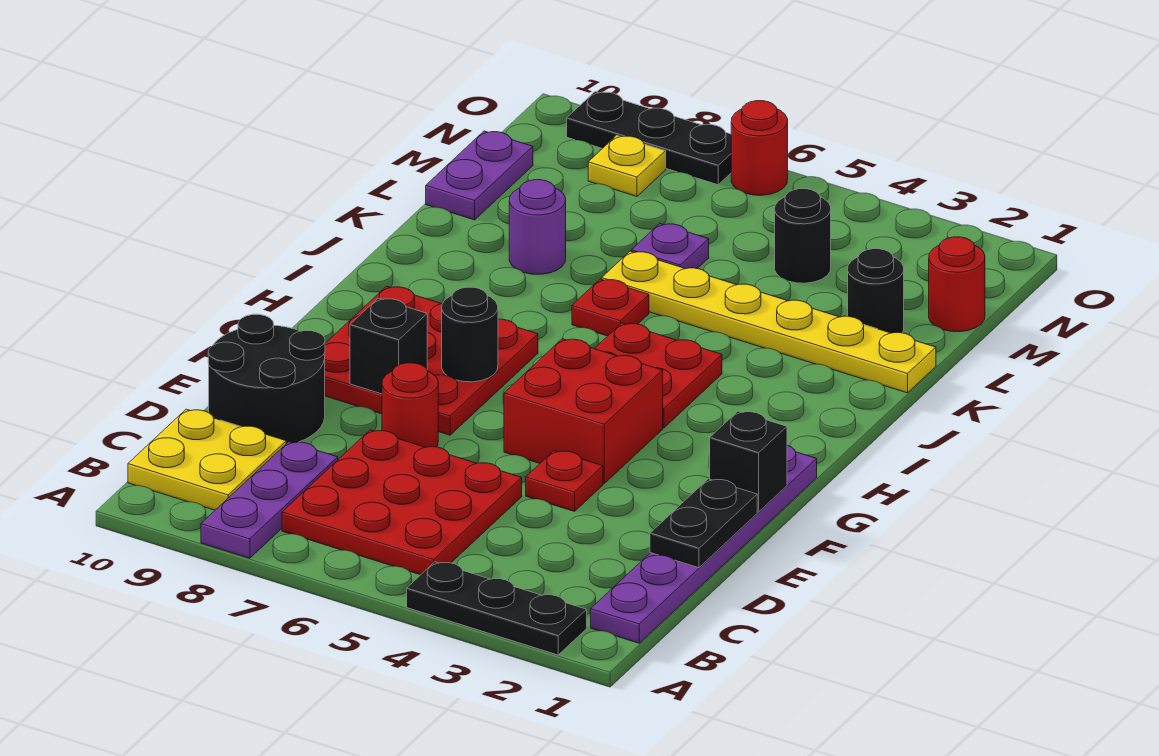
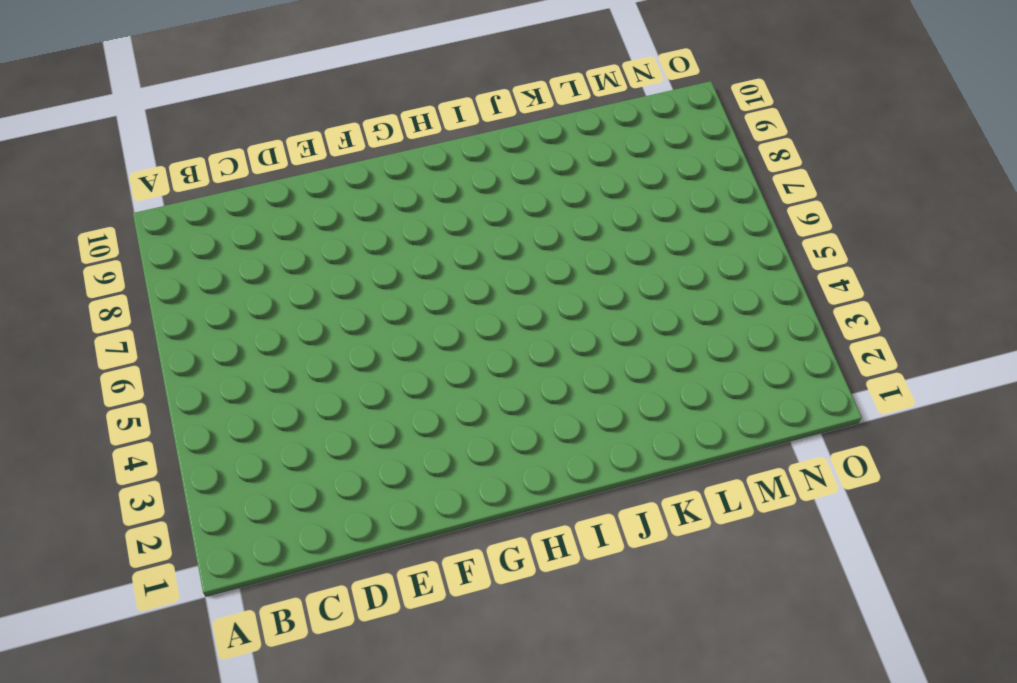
none -> black plate A2:A4 level 1
none -> purple plate A8:C8 level 1
none -> purple plate B1:G1 level 1

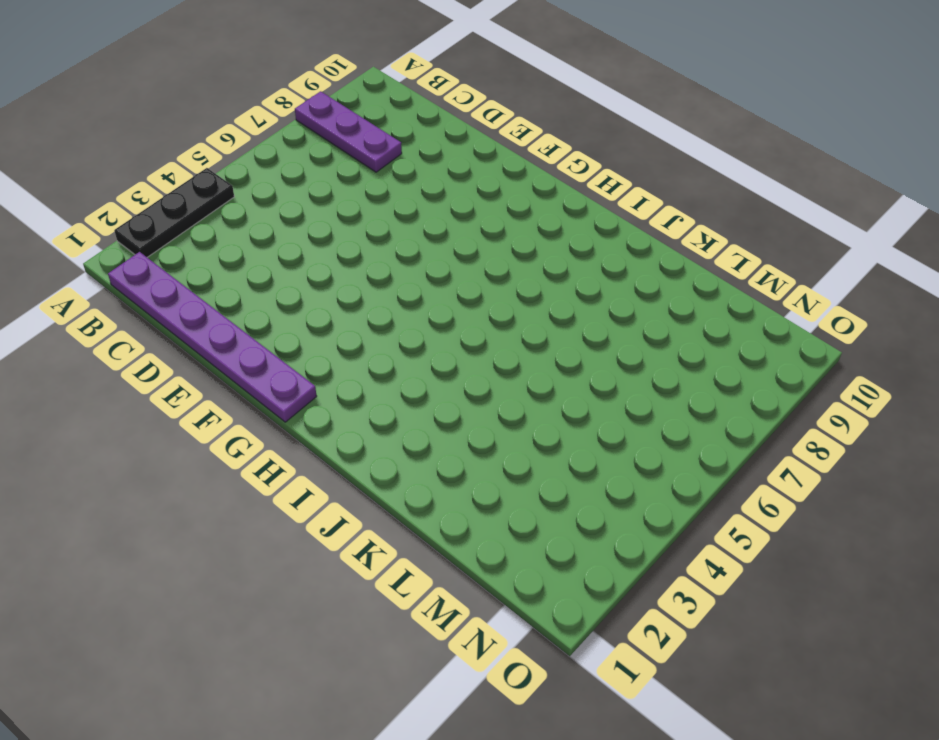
none -> red plate B5:D7 level 1
none -> yellow plate B9:C10 level 1
none -> black round brick D9:E10 level 1

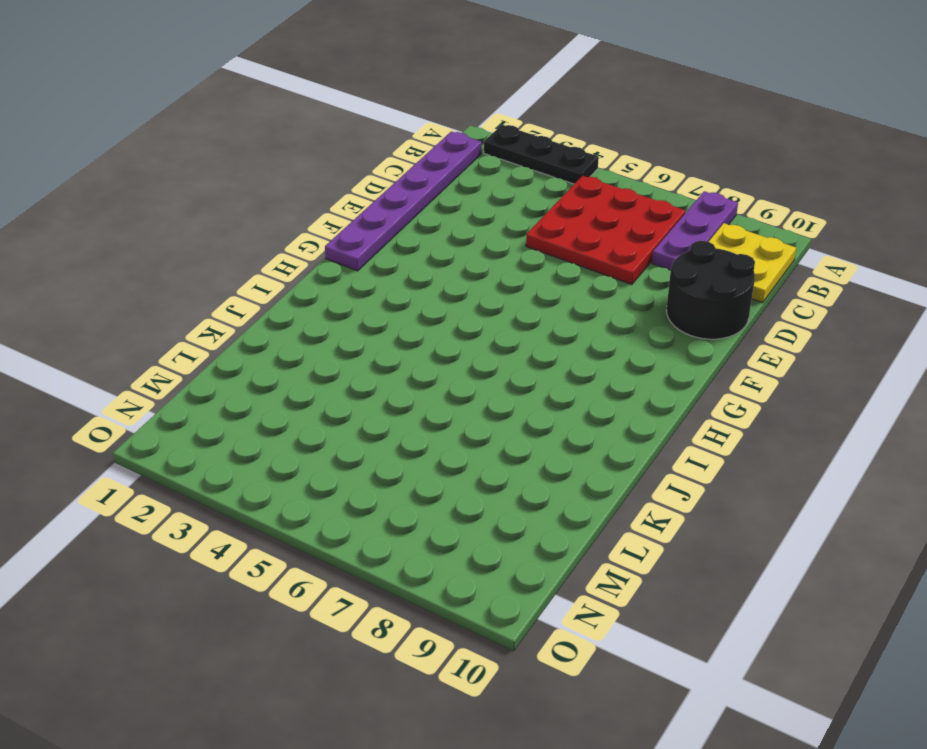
none -> red plate E4 level 1
none -> red round brick E7 level 1
none -> red brick F4:G5 level 1

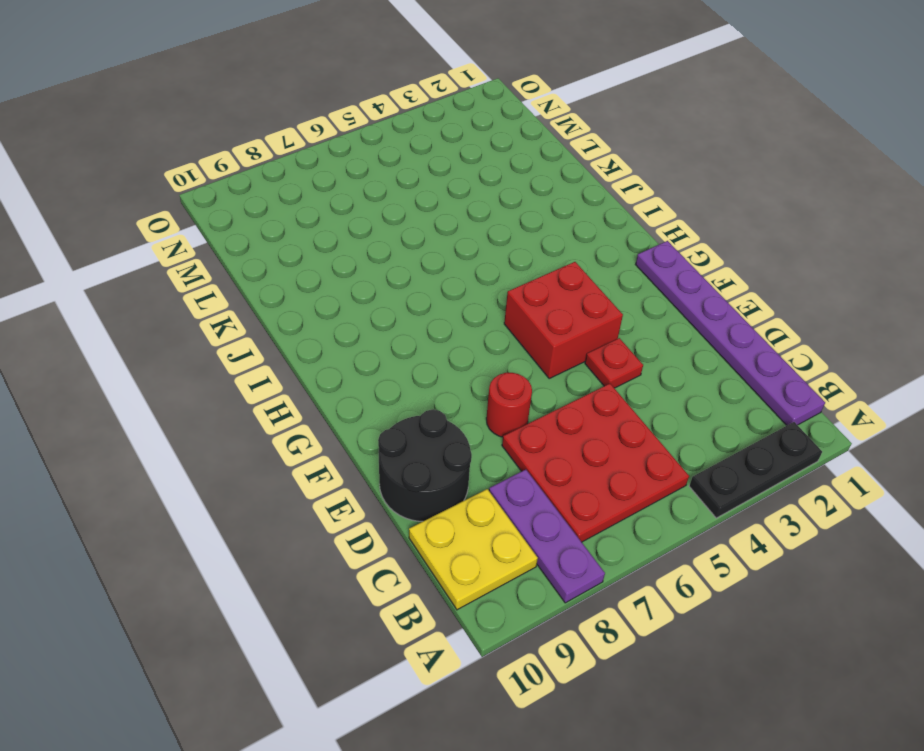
none -> red plate F7:H9 level 1
none -> red plate H4:I5 level 1
none -> red plate J6 level 1

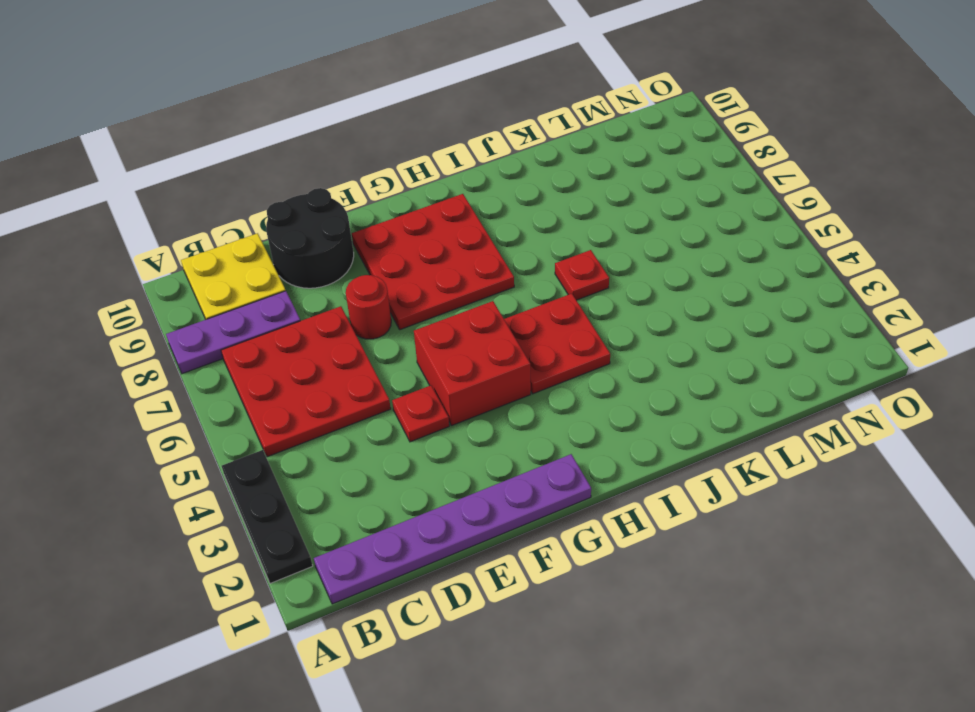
none -> yellow plate K1:K6 level 1
none -> purple round brick K8 level 1
none -> black round brick L2 level 1

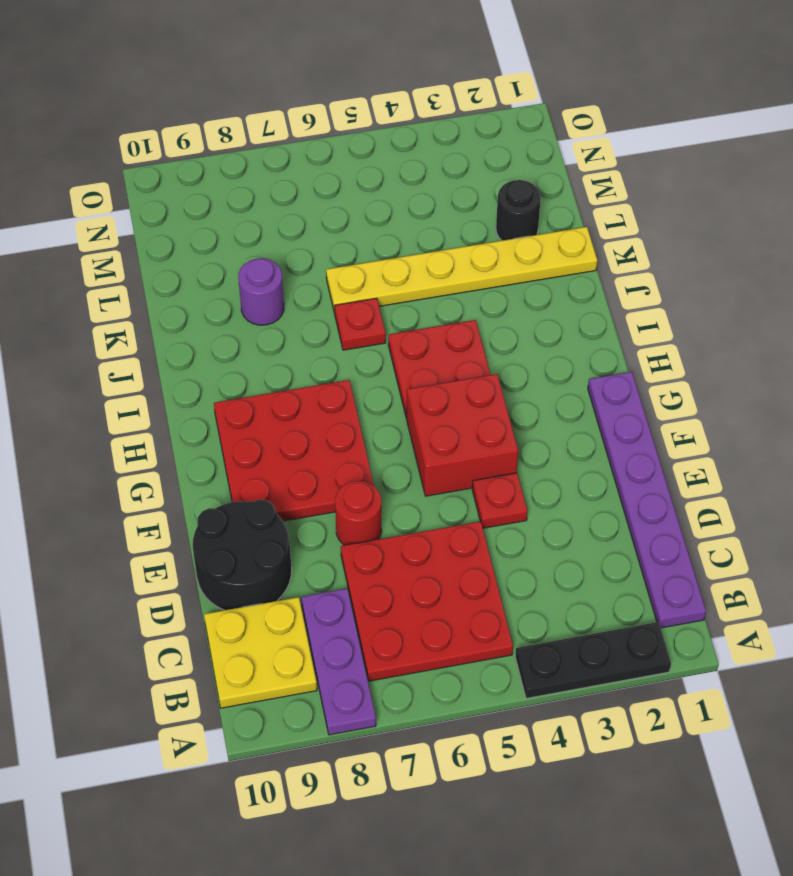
none -> purple plate L6 level 1
none -> purple plate L10:M10 level 1
none -> red round brick M1 level 1

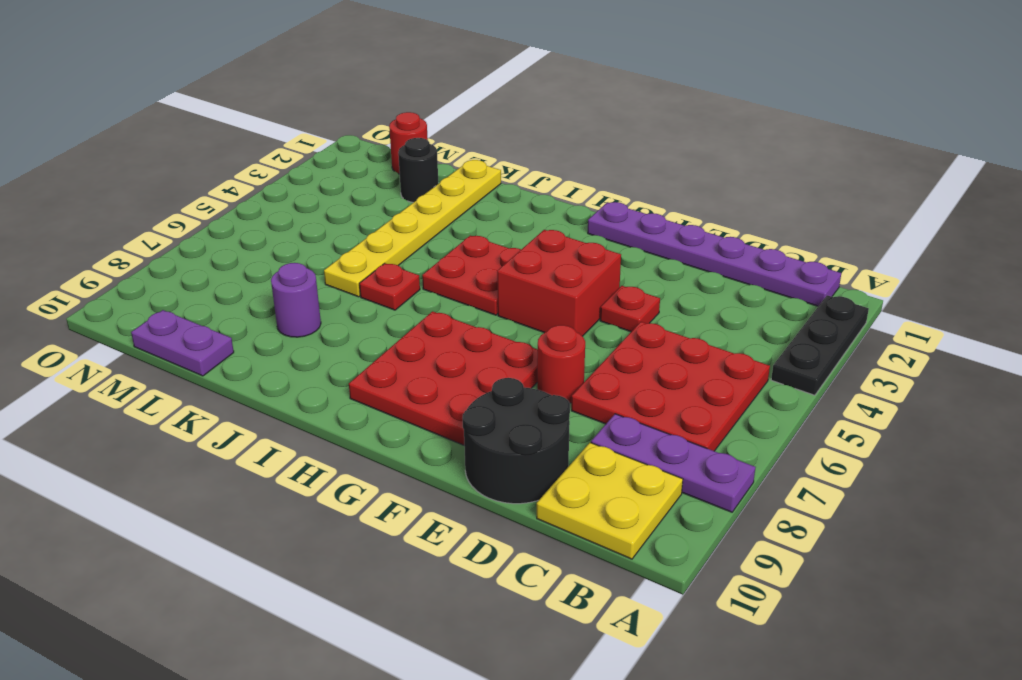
none -> purple plate L6 level 1
none -> black round brick M4 level 1
none -> yellow plate N8 level 1

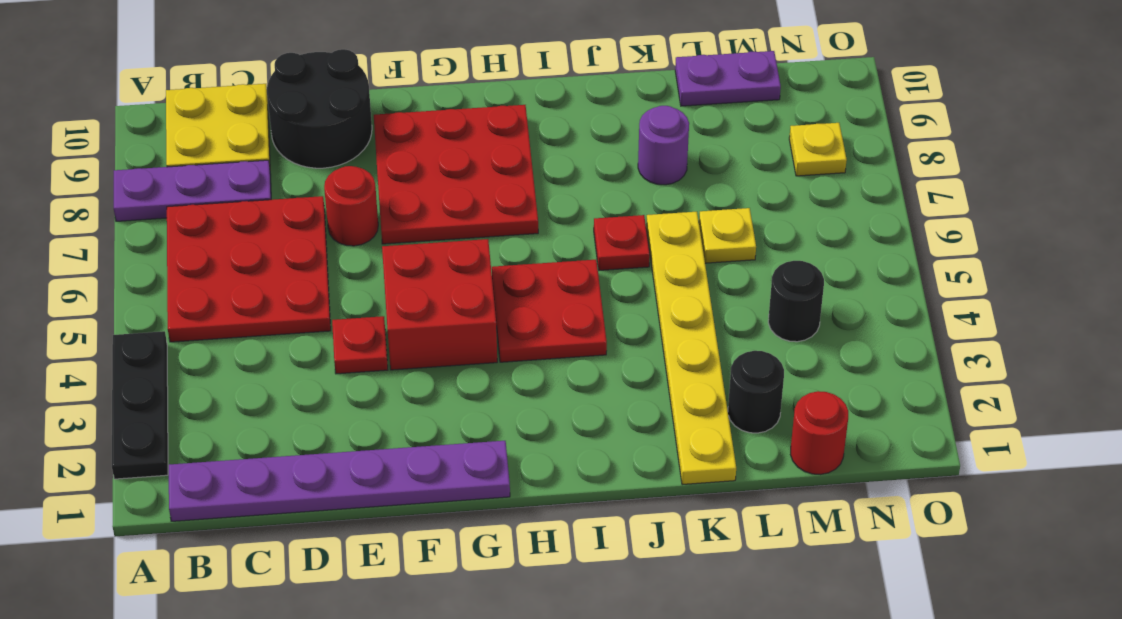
yellow plate L6 level 1 -> purple plate L6 level 1
none -> red round brick O6 level 1
none -> black plate O7:O9 level 1
none -> black plate D1:E1 level 2

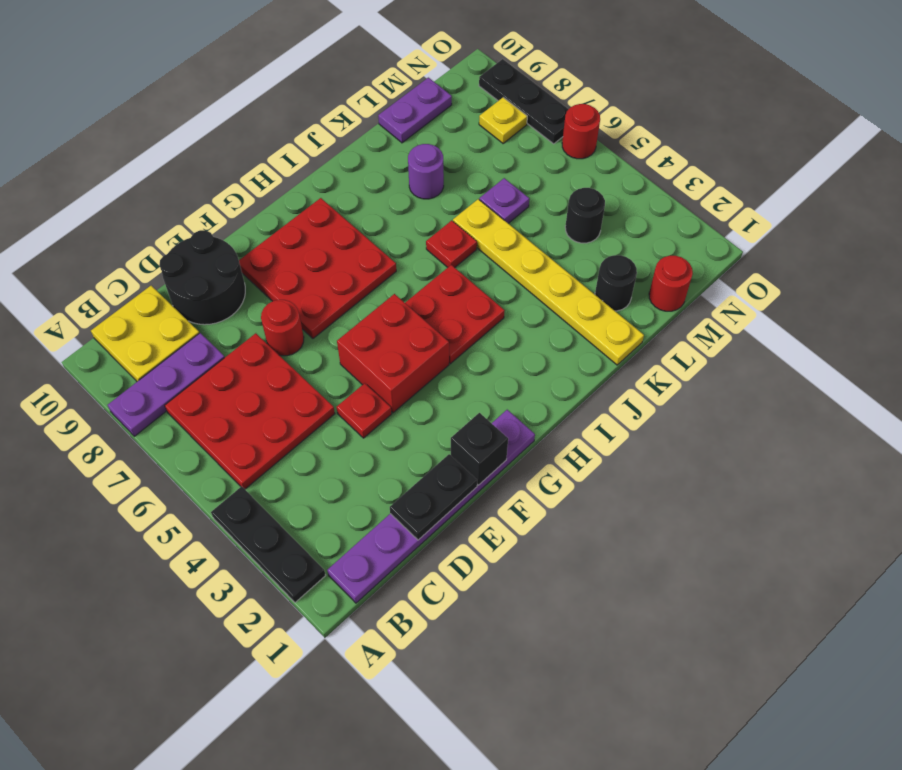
none -> black brick F8 level 2
none -> black round brick G7 level 2

